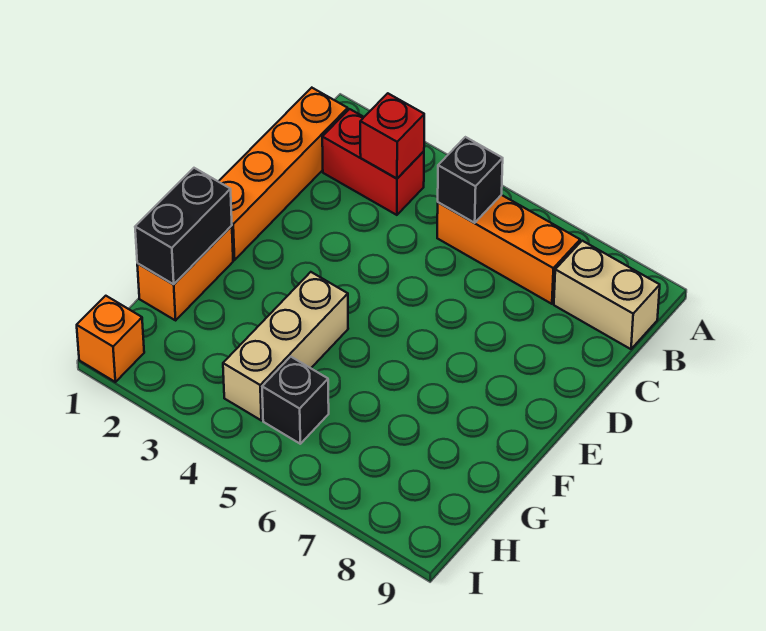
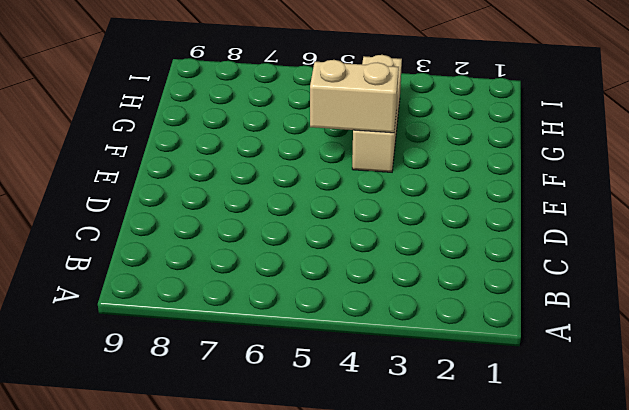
tan brick F4:F5 level 2 -> tan brick B8:B9 level 1
none -> orange brick B1:E1 level 1
none -> red brick B2:B3 level 1

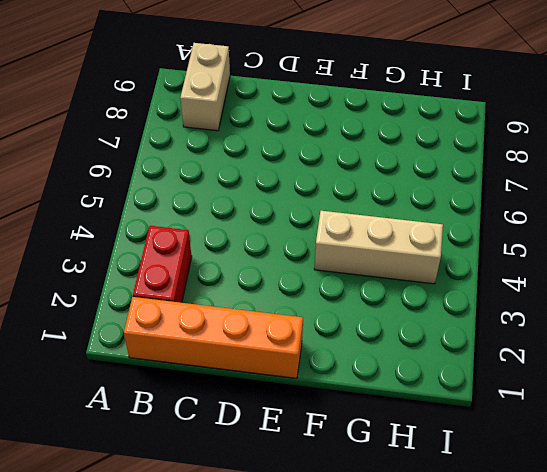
none -> orange brick B5:B7 level 1
none -> orange brick F1:G1 level 1

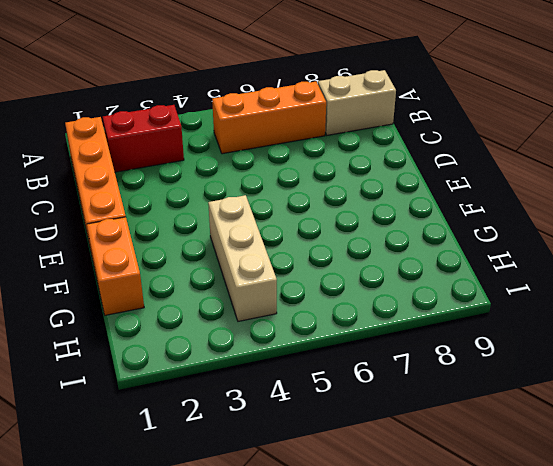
none -> black brick H5 level 1
none -> orange brick I1 level 1

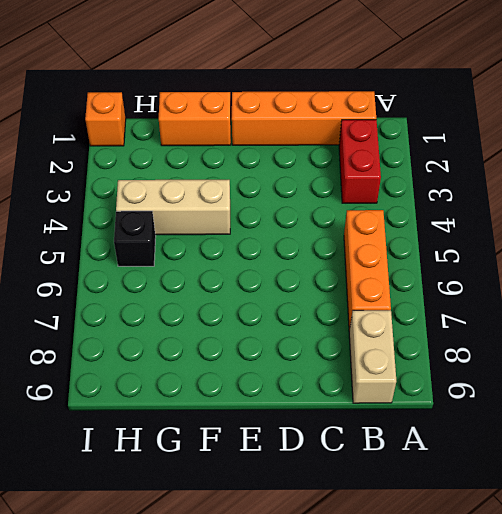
none -> red brick B3 level 2
none -> black brick B5 level 2

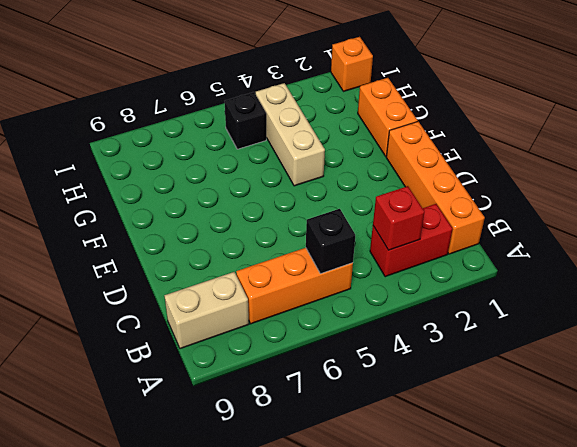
none -> black brick F1:G1 level 2

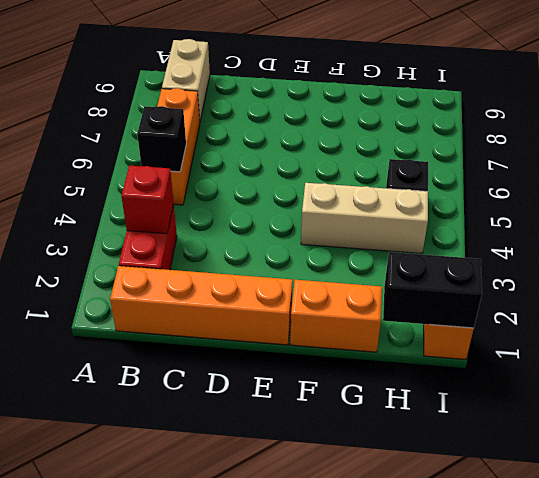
black brick H1:I1 level 2 -> black brick F1:G1 level 2

